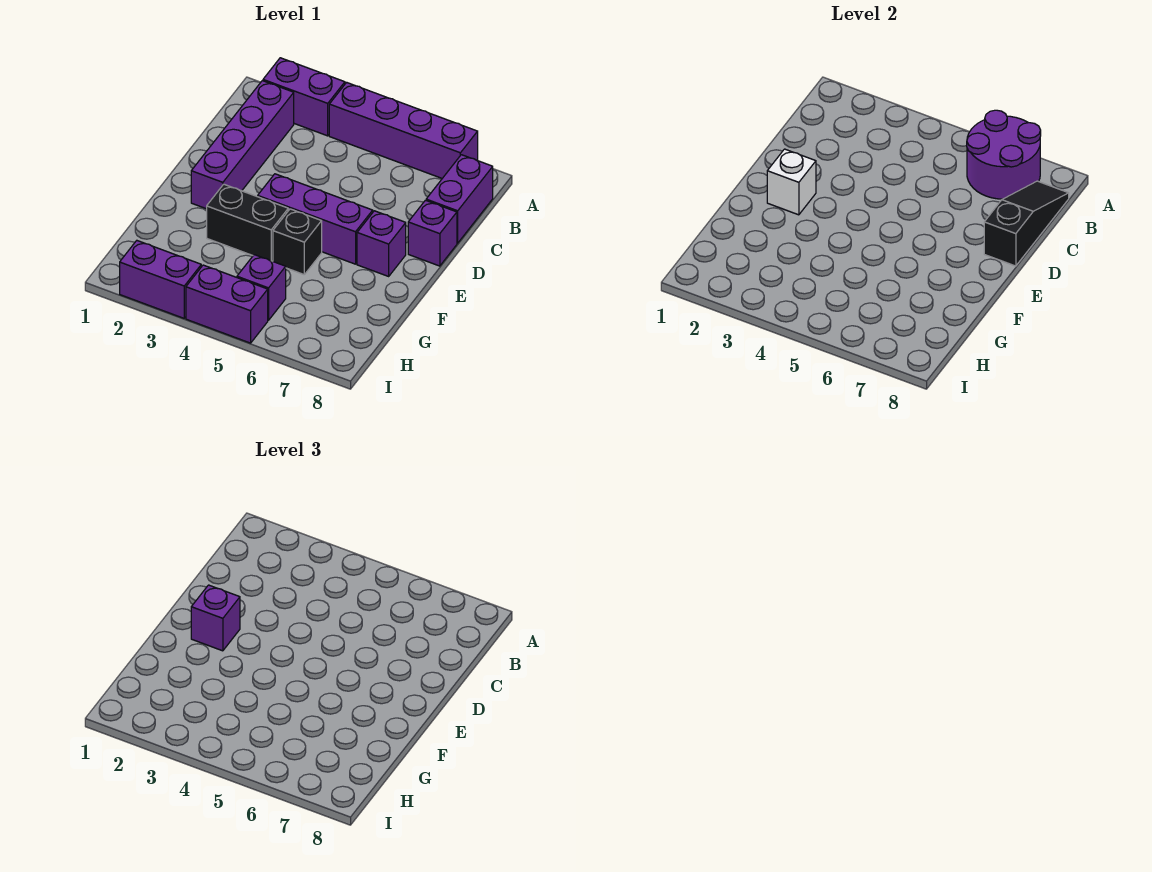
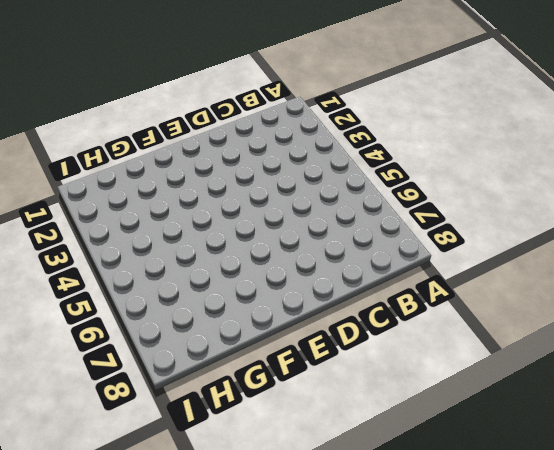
none -> purple brick A2:A3 level 1
none -> purple brick A4:A7 level 1
none -> purple brick B2:E2 level 1

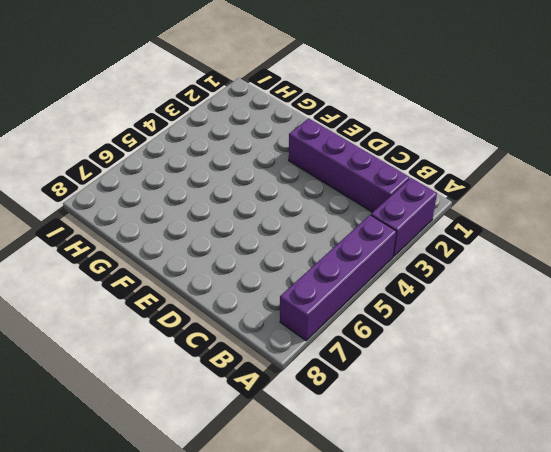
none -> purple brick B8:C8 level 1
none -> purple brick D8 level 1
none -> purple brick E4:E6 level 1

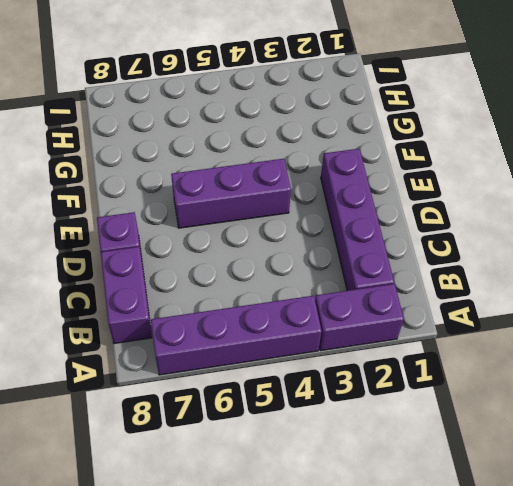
none -> purple brick E7 level 1
none -> black brick F3:F4 level 1
none -> black brick F5 level 1

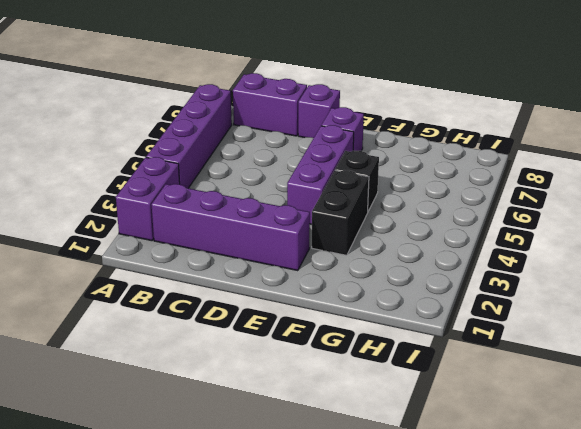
none -> purple brick H5 level 1
none -> purple brick I2:I3 level 1
none -> purple brick I4:I5 level 1

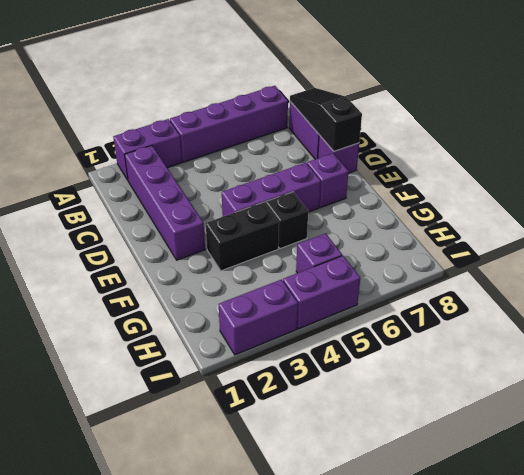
none -> purple round brick A6:B7 level 2
none -> white brick E2 level 2
none -> purple brick E2 level 3

